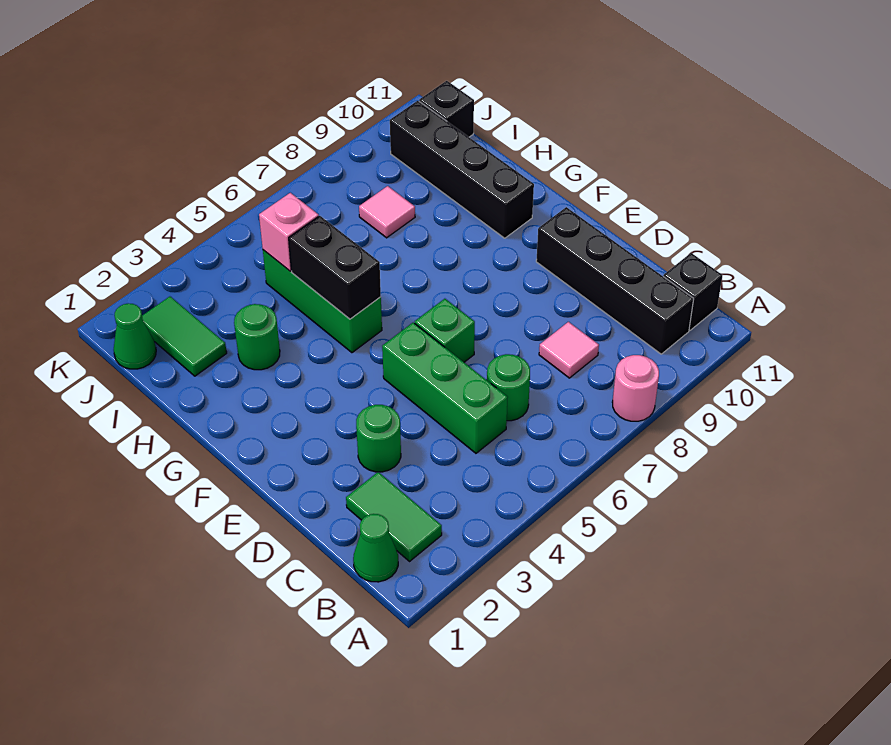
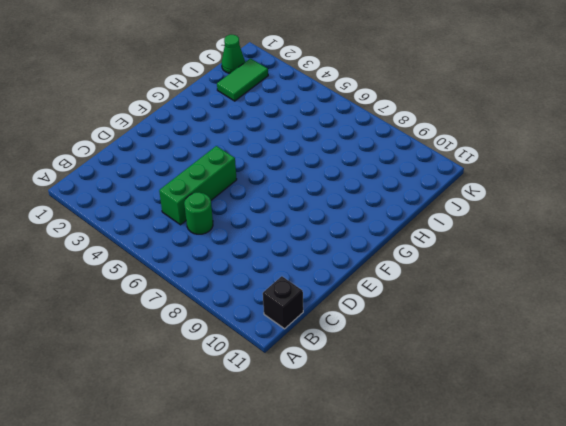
none -> pink round brick A8 level 1
none -> green cone B1 level 1
none -> green tile B2:C2 level 1

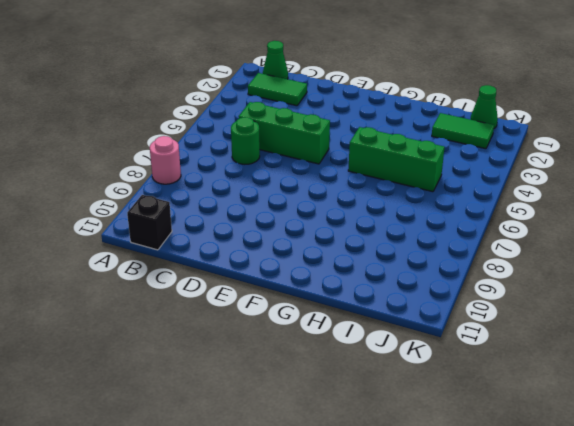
none -> black brick B10:E10 level 1
none -> pink tile C8 level 1
none -> green round brick D3 level 1

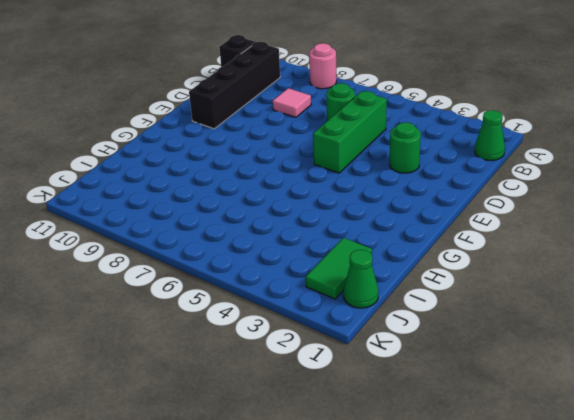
none -> green tile B2:C2 level 1
none -> green brick E6 level 1
none -> green brick G5:I5 level 1

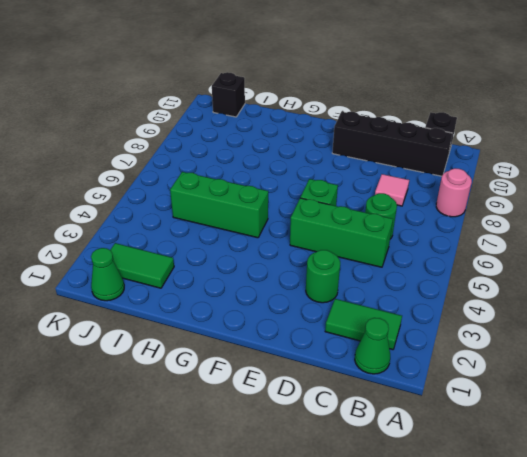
none -> black brick G10:J10 level 1
none -> green round brick H3 level 1
none -> pink tile I8 level 1

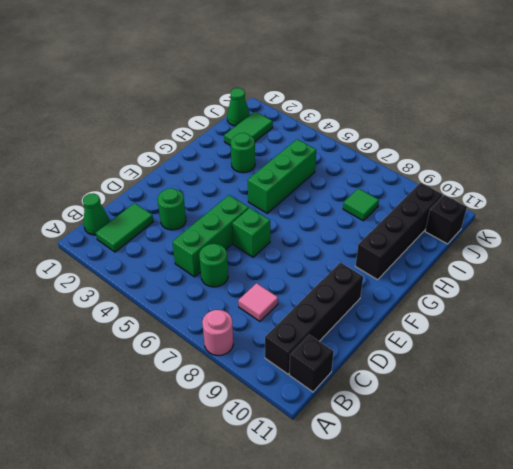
green tile I8 level 1 -> pink tile I8 level 1
none -> black brick G5:H5 level 2
none -> pink brick I5 level 2

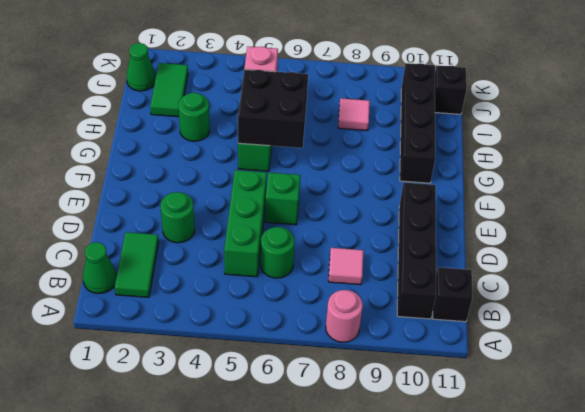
black brick G5:H6 level 2 -> black brick G5:H5 level 2

